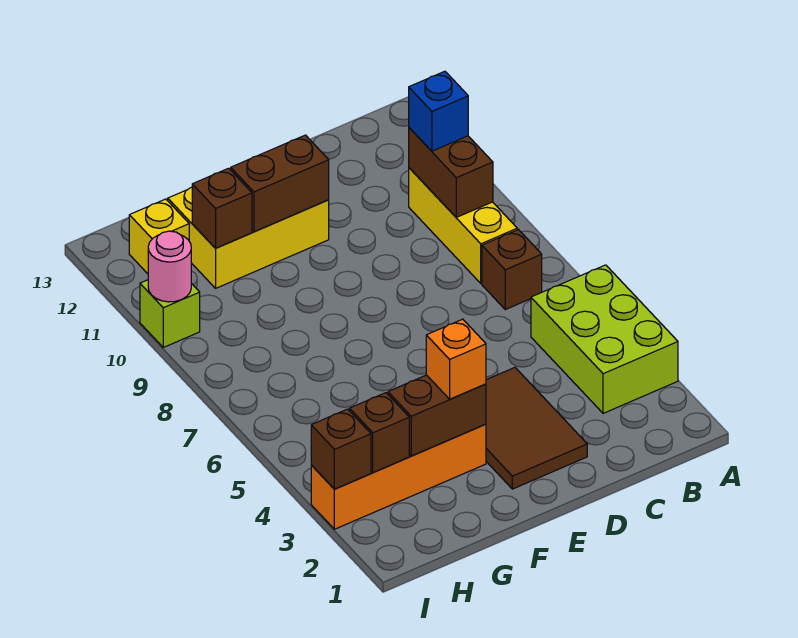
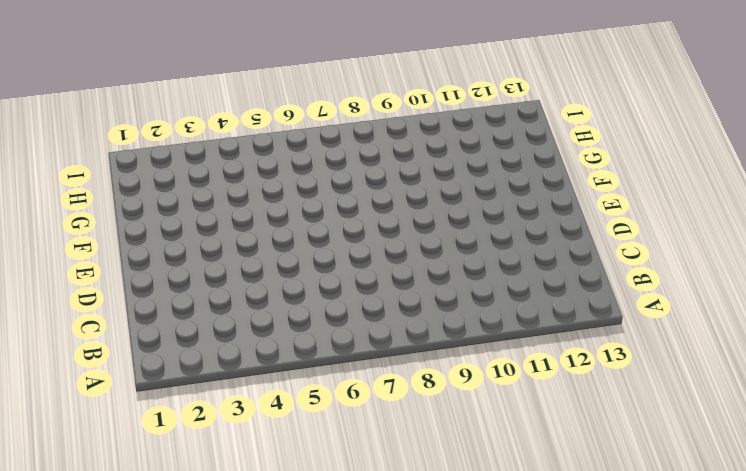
none -> lime brick A3:B5 level 1
none -> brown brick B7 level 1
none -> yellow brick B8:B10 level 1

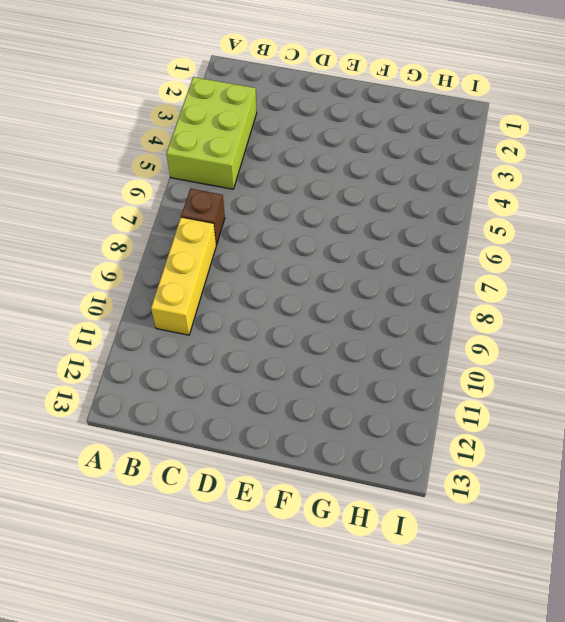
none -> brown tile D2:E4 level 1
none -> yellow brick E11:G12 level 1
none -> orange brick F3:I3 level 1

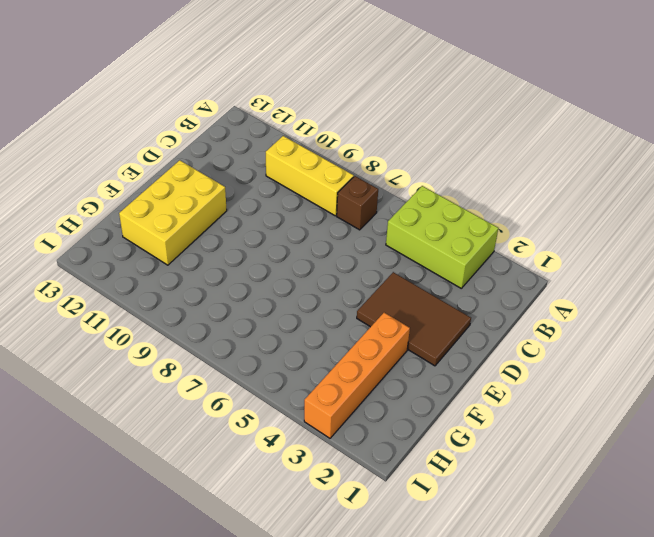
none -> yellow brick H12 level 1
none -> lime brick I10 level 1
none -> brown brick B9:B10 level 2

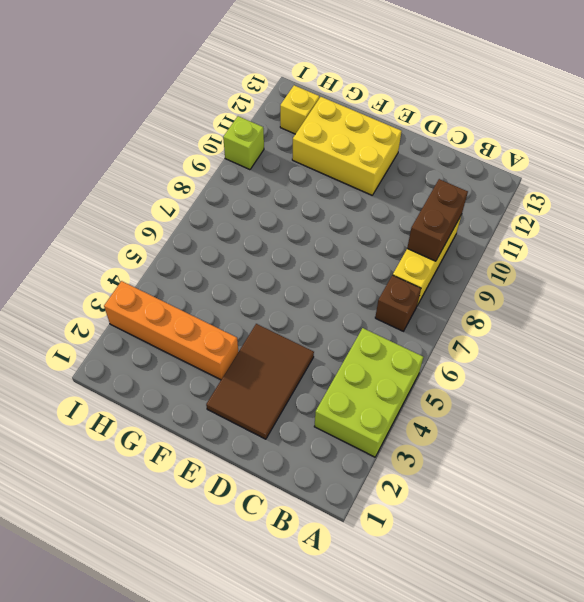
none -> brown brick E11:F11 level 2
none -> brown brick F3:G3 level 2
none -> brown brick G11 level 2

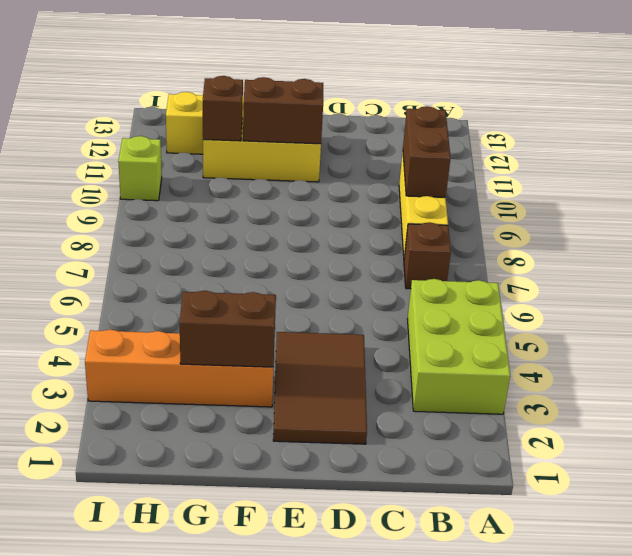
none -> brown brick H3 level 2
none -> brown brick I3 level 2
none -> pink round brick I10 level 2

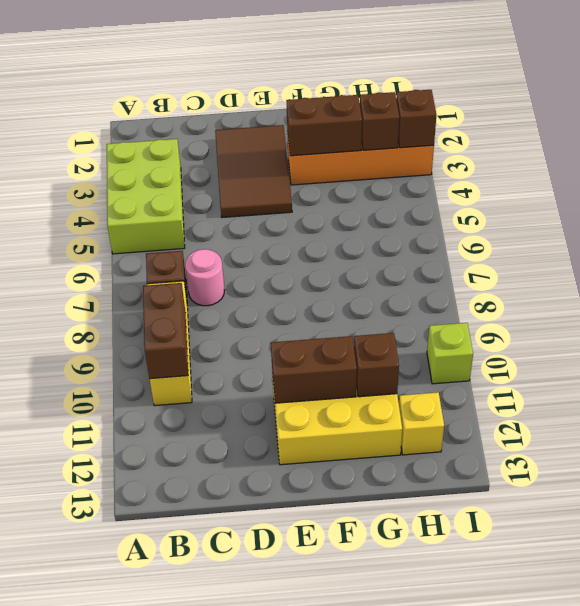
pink round brick C7 level 1 -> pink round brick I10 level 2
none -> blue brick B10 level 3
none -> orange brick F3 level 3

